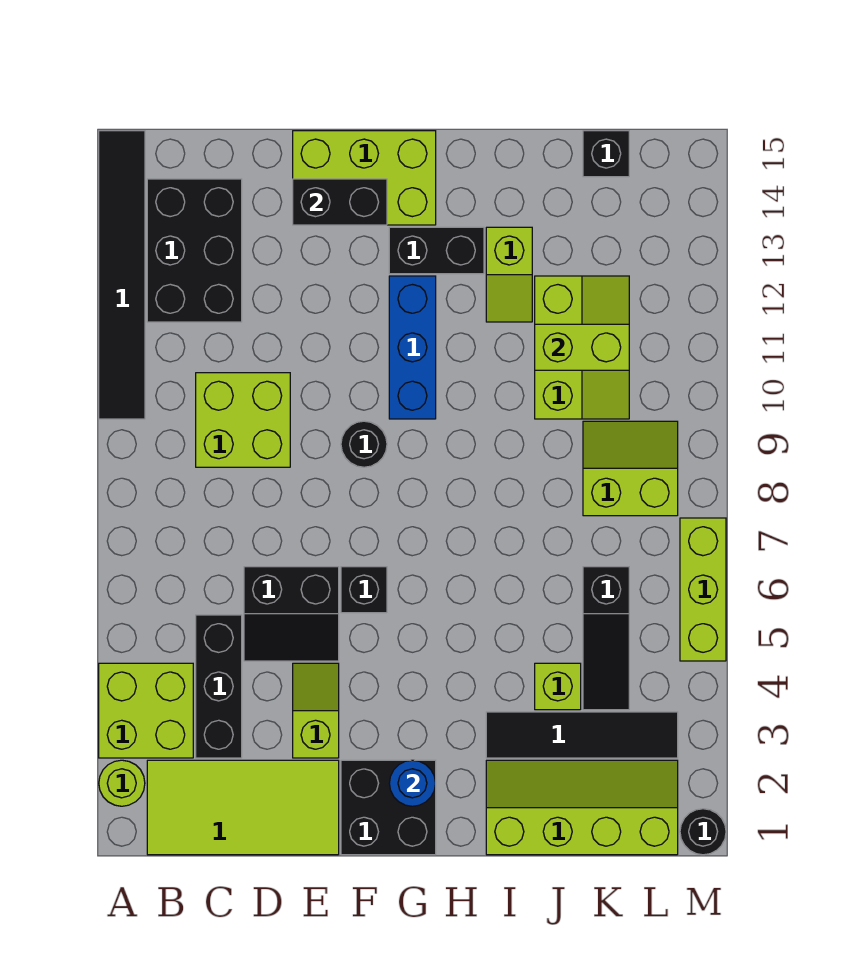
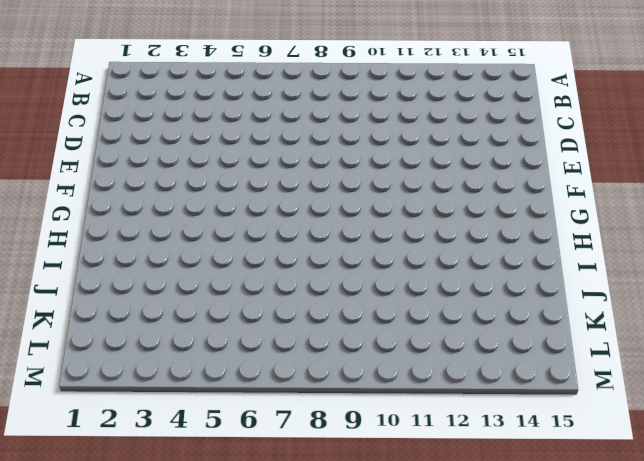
none -> lime round brick A2 level 1
none -> lime brick A3:B4 level 1
none -> black tile A10:A15 level 1

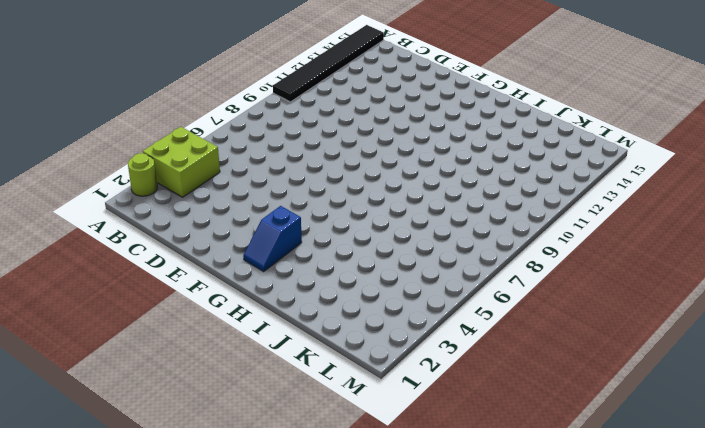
blue slope G2:G3 level 1 top 3 -> black brick F1:G2 level 1
none -> lime tile B1:E2 level 1
none -> black brick B12:C14 level 1
none -> black brick C3:C5 level 1

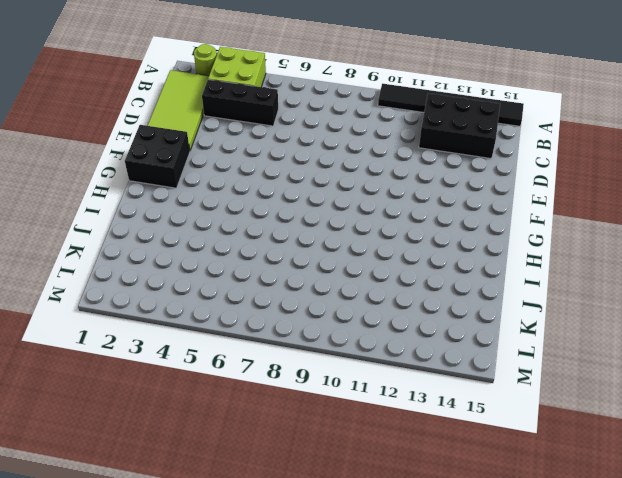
none -> lime brick C9:D10 level 1
none -> black slope D5:E6 level 1 top 6
none -> lime slope E3:E4 level 1 top 3

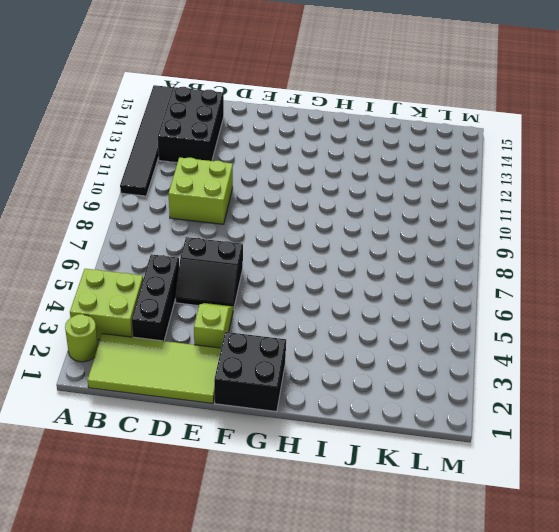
none -> lime brick E14:G15 level 1
none -> black brick F6 level 1
none -> black round brick F9 level 1

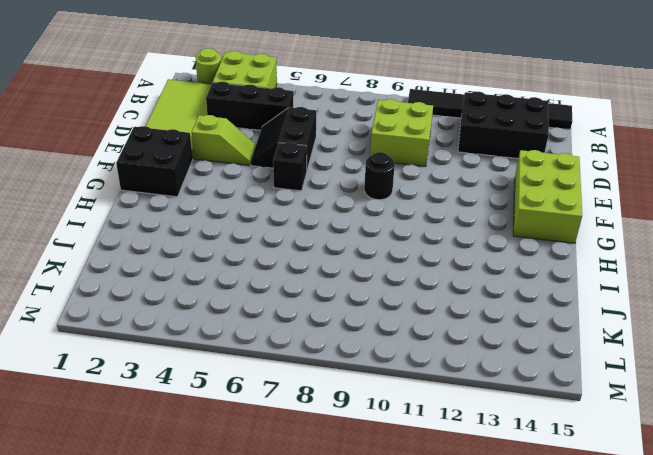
none -> blue brick G10:G12 level 1
none -> black brick G13:H13 level 1
none -> lime slope I1:L2 level 1 top 1

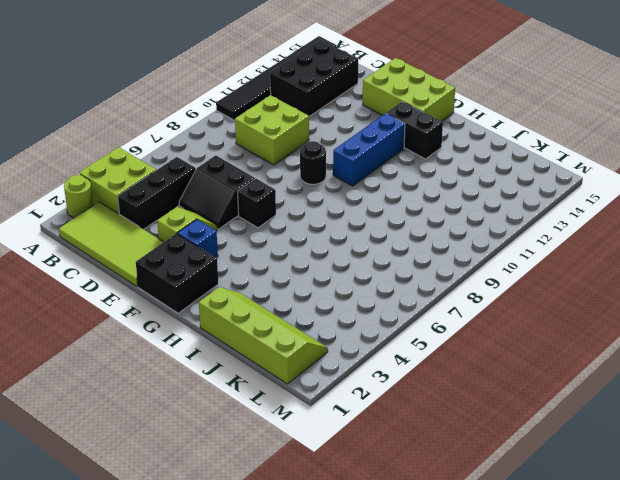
blue brick F3 level 1 -> none
none -> black tile I3:L3 level 1
none -> lime slope I12:I13 level 1 top 13
none -> lime brick J4 level 1

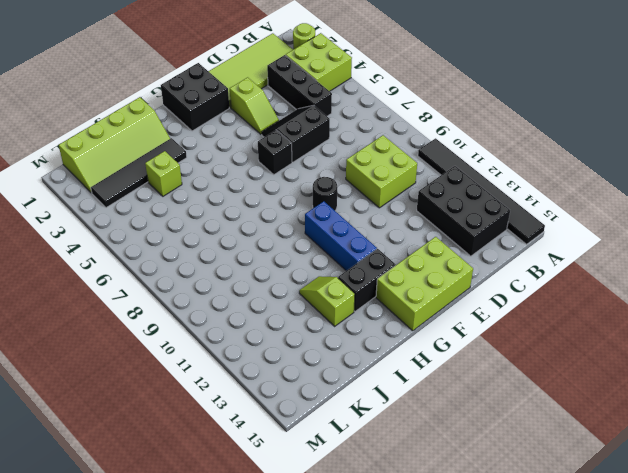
none -> lime slope J10:K12 level 1 top J
none -> black slope K4:K6 level 1 top 6
none -> lime slope K8:L9 level 1 top 8

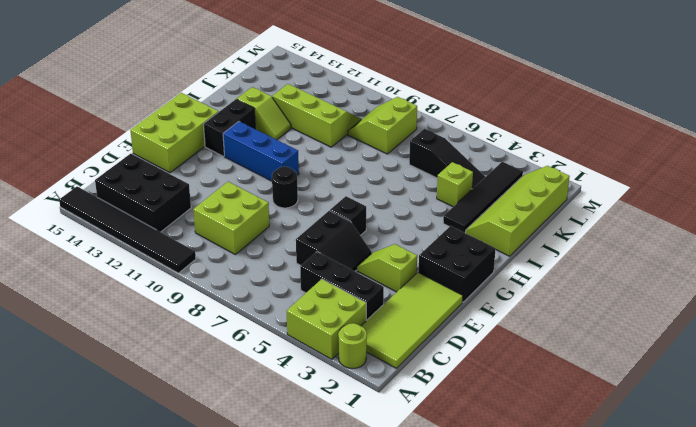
none -> black brick K15 level 1
none -> black round brick M1 level 1
none -> lime brick M5:M7 level 1

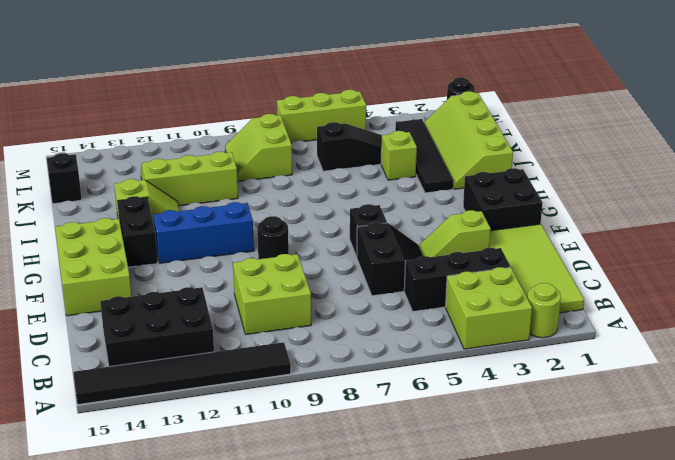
none -> black brick E14:F14 level 2
none -> blue round brick G2 level 2
none -> lime brick J11:K11 level 2

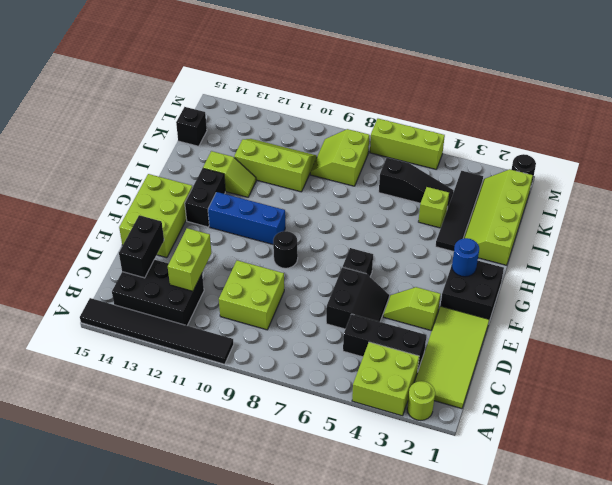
lime brick C12:D12 level 2 -> lime brick J11:K11 level 2
black brick C14:D14 level 2 -> black brick E14:F14 level 2

